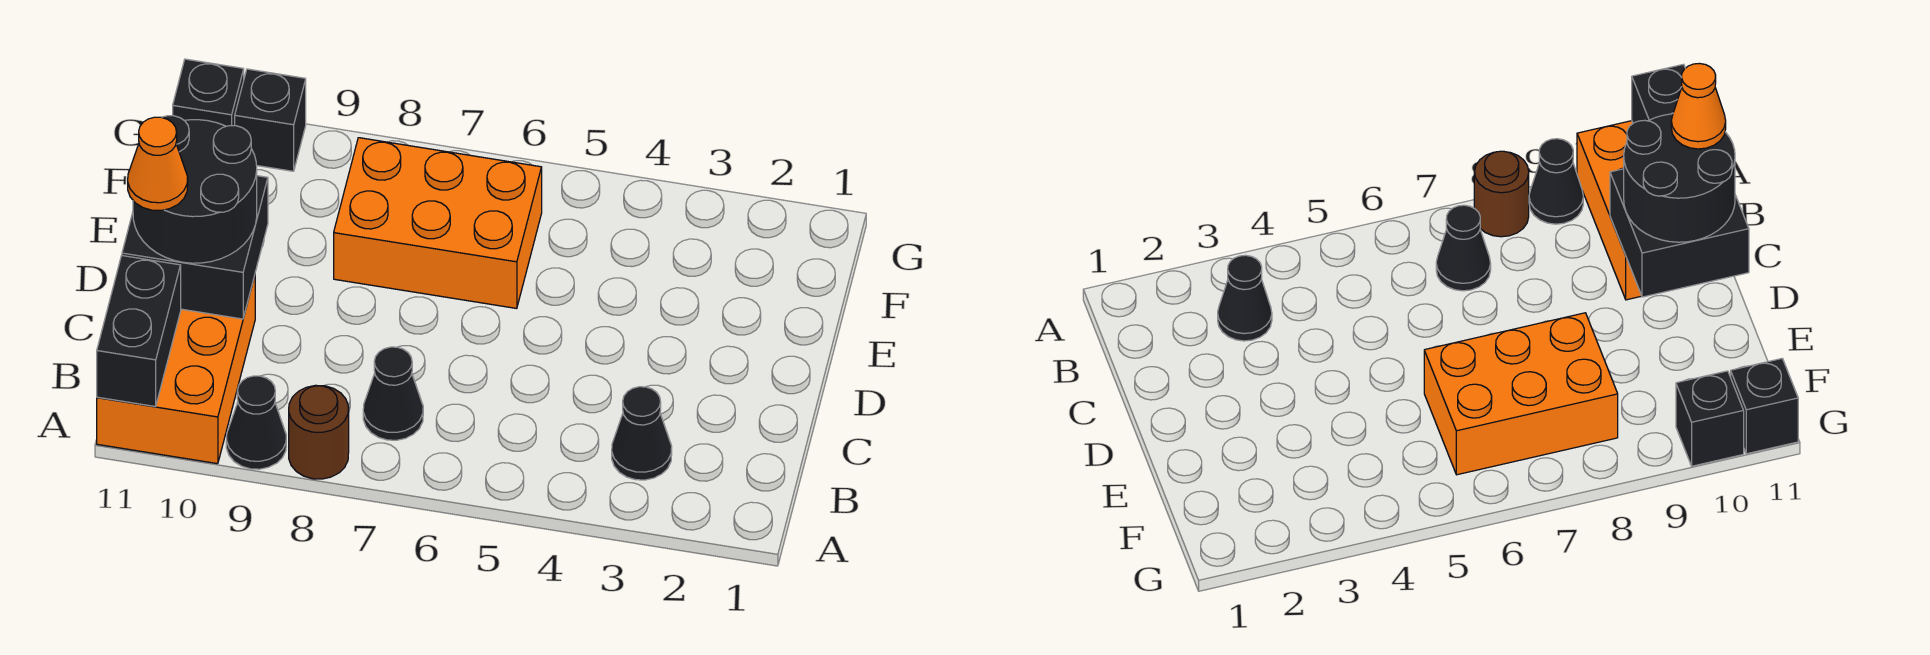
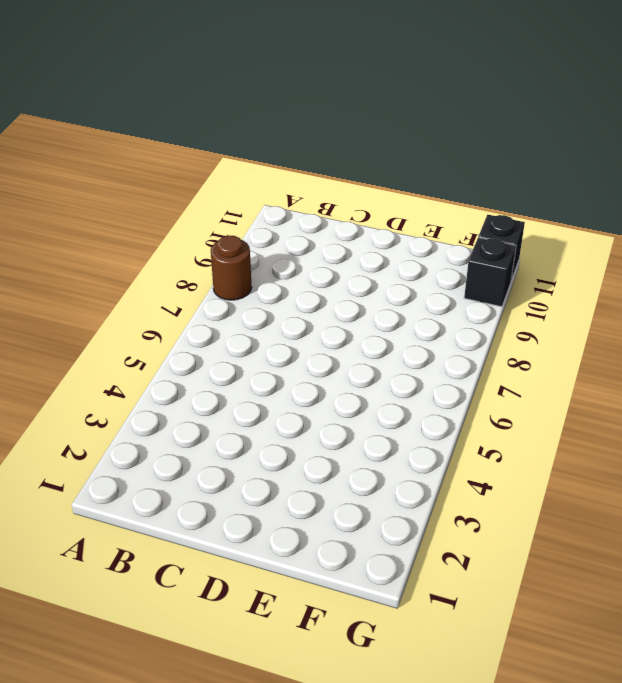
none -> black cone A9 level 1
none -> orange brick A10:C11 level 1
none -> black cone B3 level 1

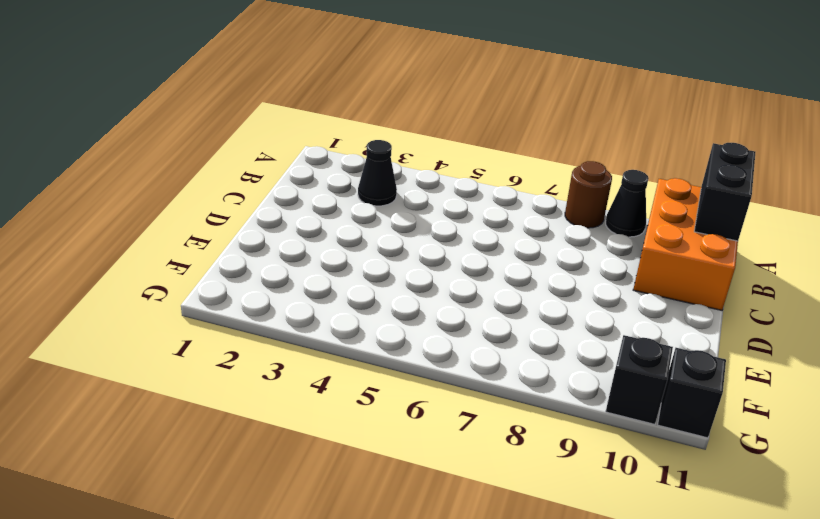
none -> black cone B7 level 1
none -> orange brick E6:F8 level 1
none -> black brick C10:D11 level 2

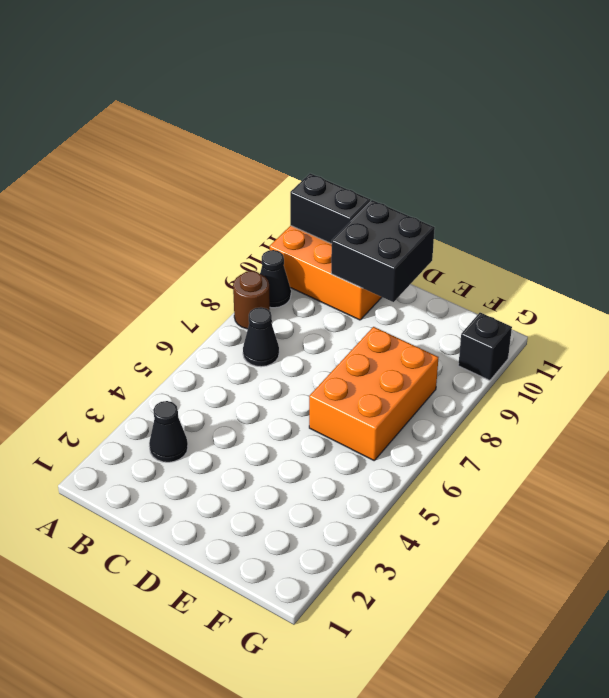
none -> black brick G11 level 1
none -> black round brick C10:D11 level 3
none -> orange cone C11 level 4

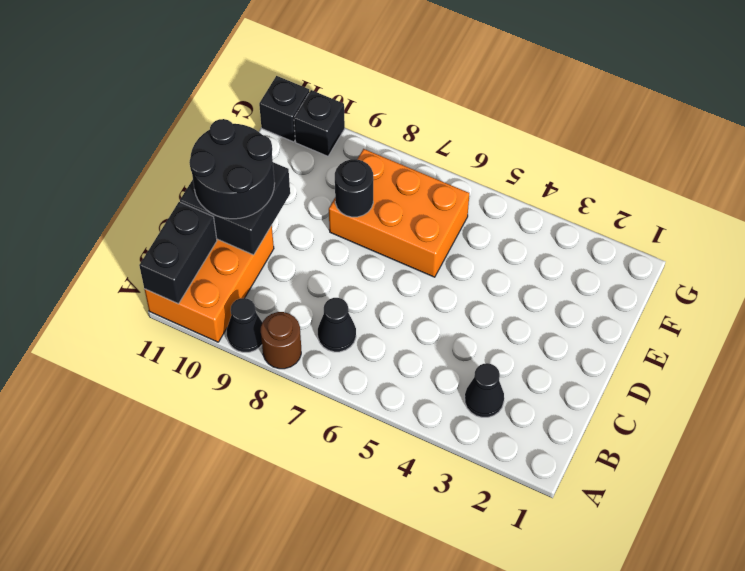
black round brick E8 level 2 -> none
none -> orange cone C11 level 4

